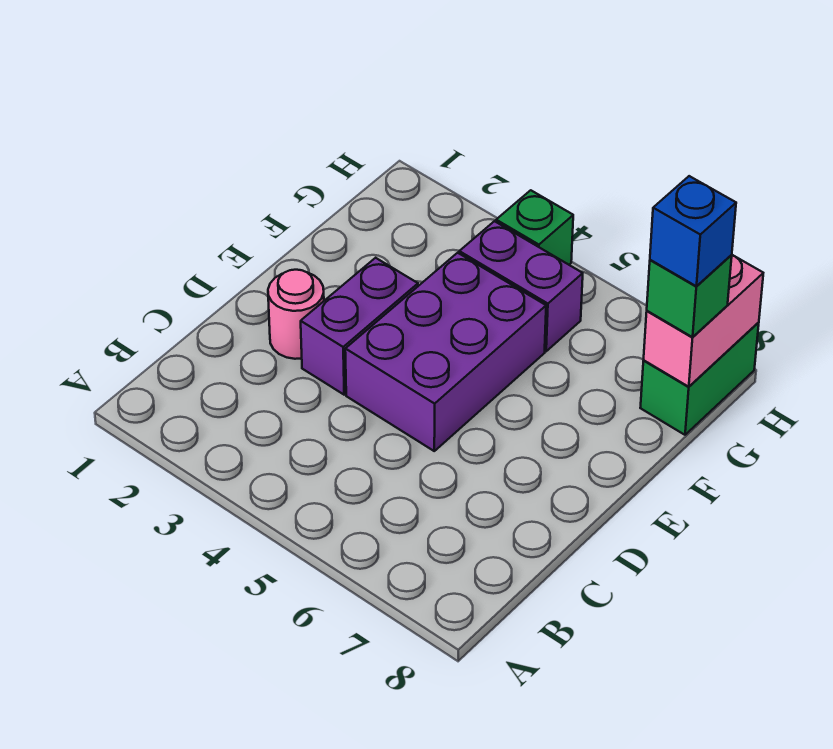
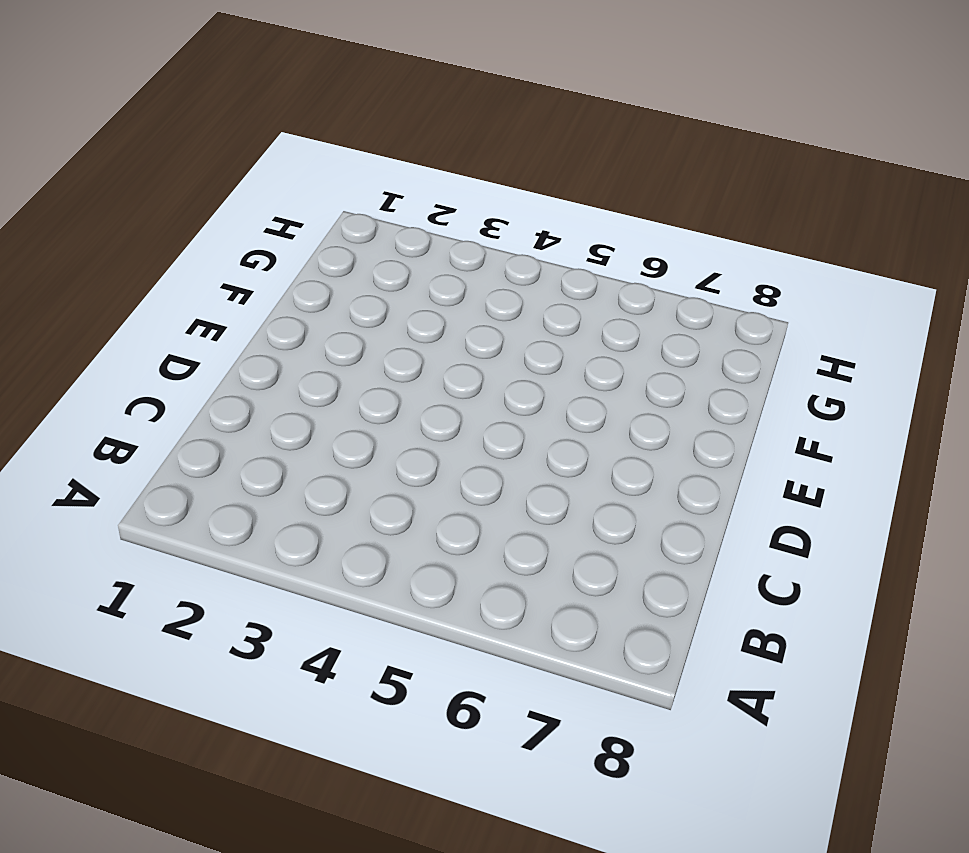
none -> pink round brick D2 level 1
none -> purple brick D3:E3 level 1

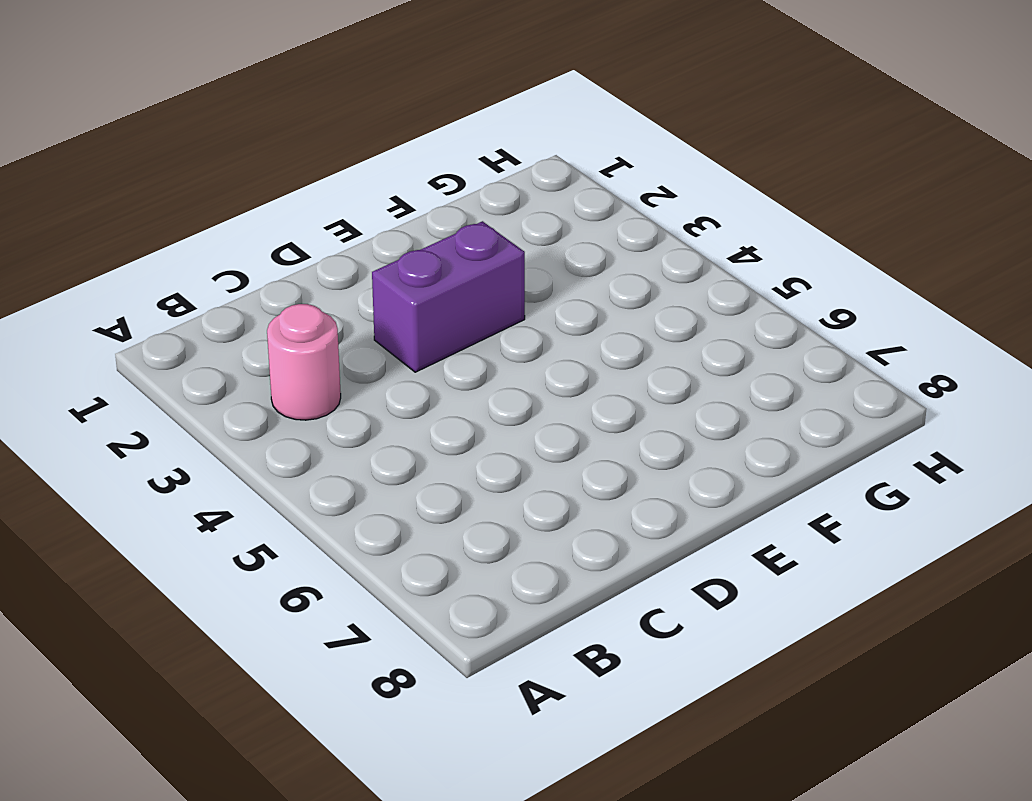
pink round brick B3 level 1 -> pink round brick D2 level 1
none -> purple brick D4:F5 level 1
none -> purple brick G4:G5 level 1

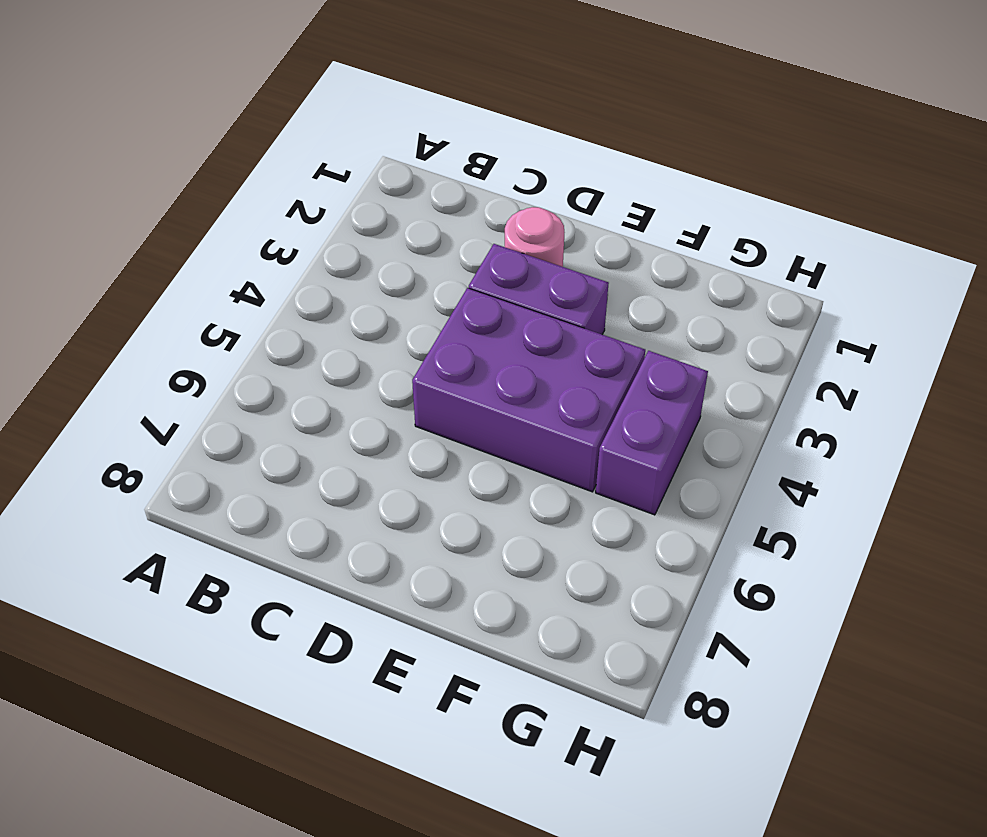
none -> green brick G8:H8 level 1
none -> green brick H4 level 1

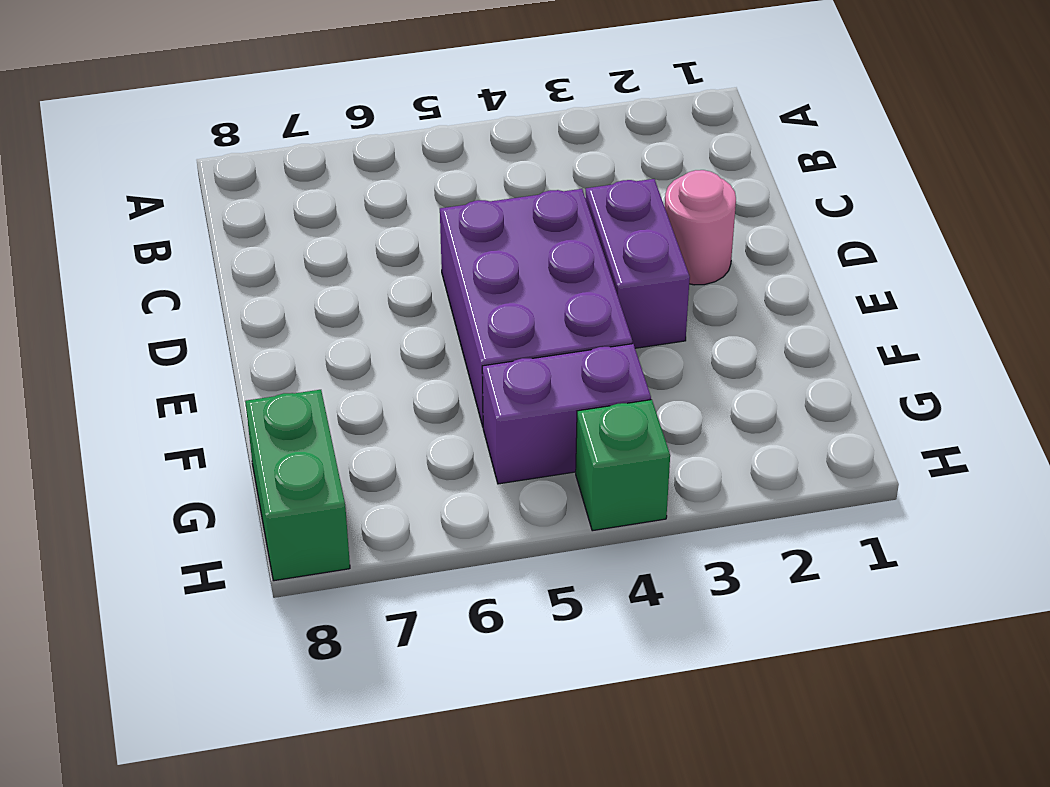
none -> pink brick G8:H8 level 2
none -> green brick G8 level 3

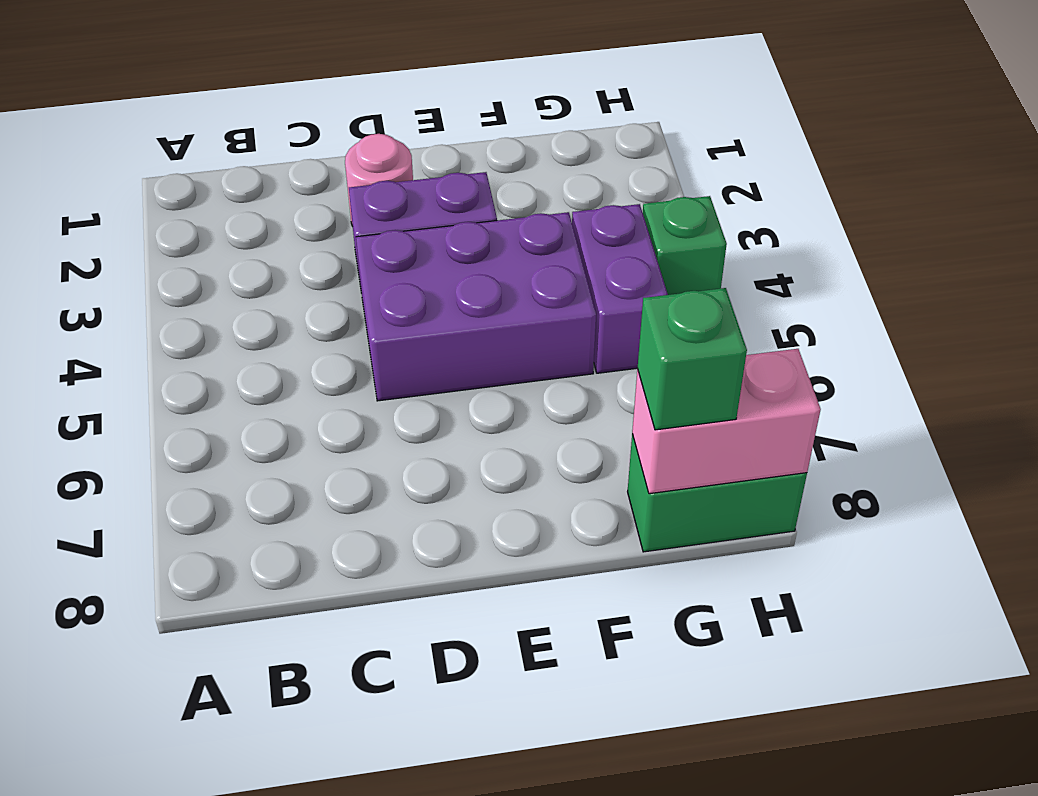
none -> blue brick G8 level 4

